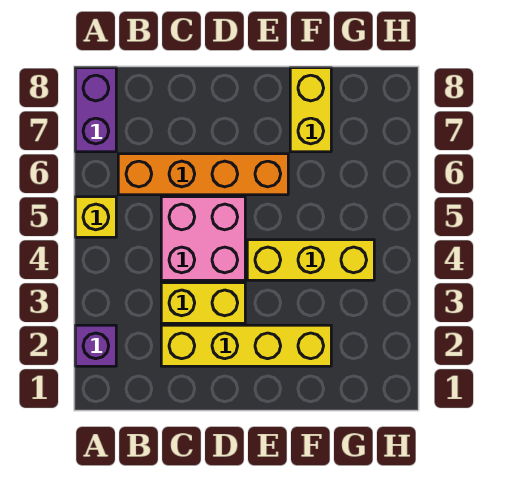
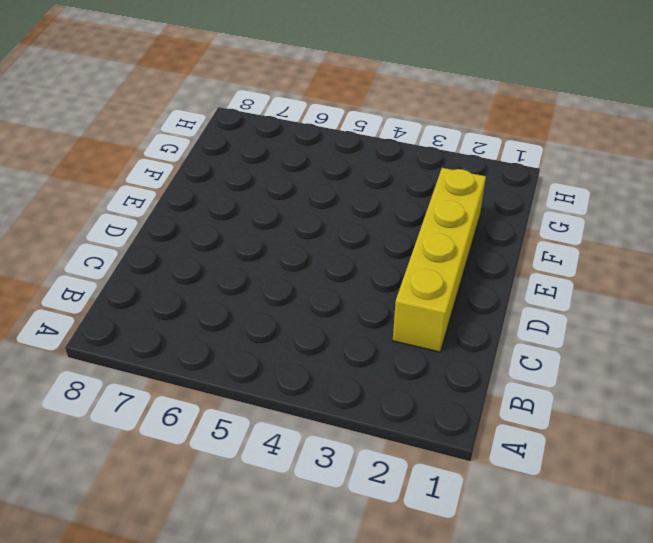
none -> purple brick A2 level 1
none -> yellow brick A5 level 1

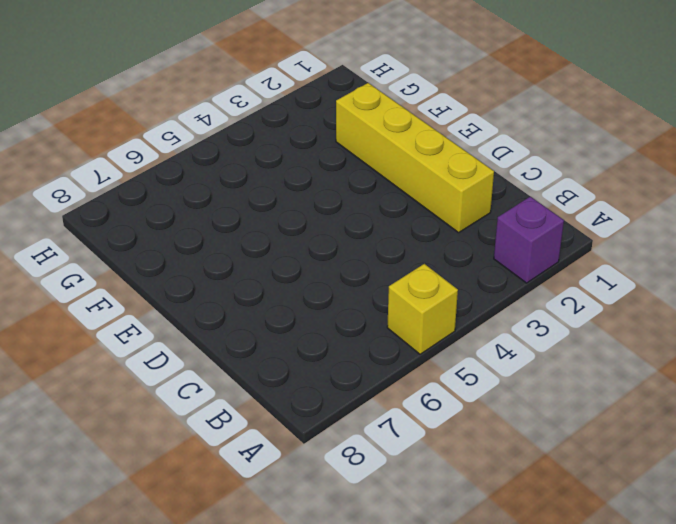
none -> purple brick A7:A8 level 1
none -> orange brick B6:E6 level 1

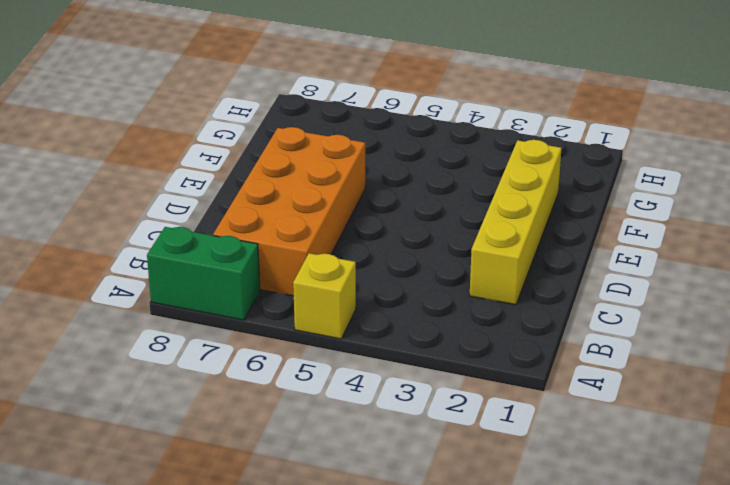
green brick A7:A8 level 1 -> purple brick A7:A8 level 1
orange brick B6:E7 level 1 -> orange brick B6:E6 level 1
none -> purple brick A2 level 1
none -> yellow brick C3:D3 level 1

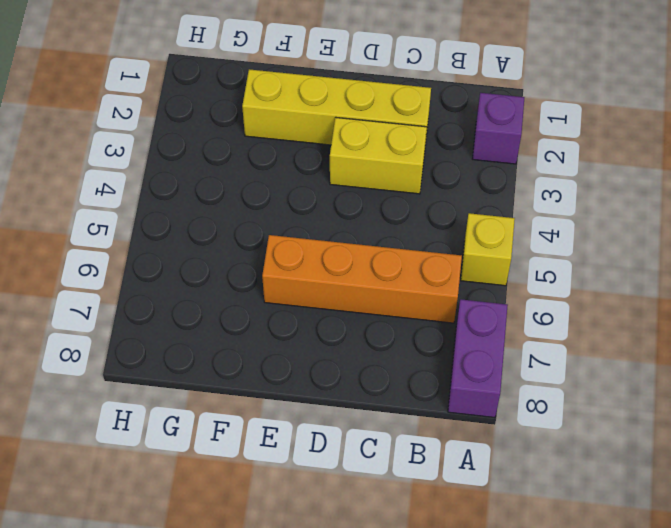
none -> pink brick C4:D5 level 1
none -> yellow brick E4:G4 level 1

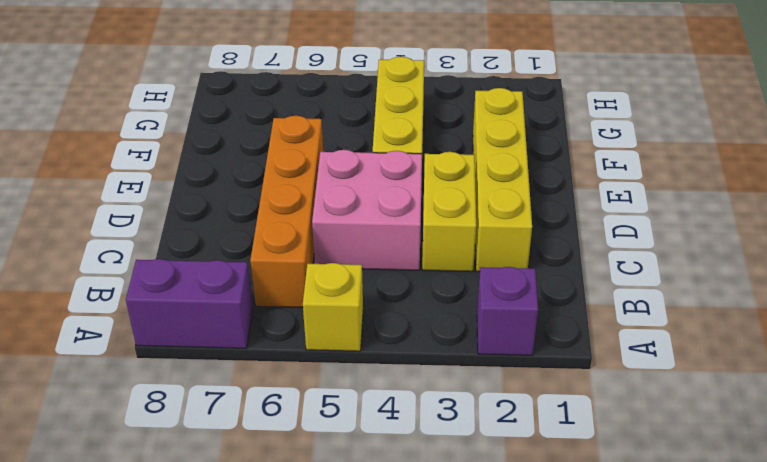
none -> yellow brick F7:F8 level 1

